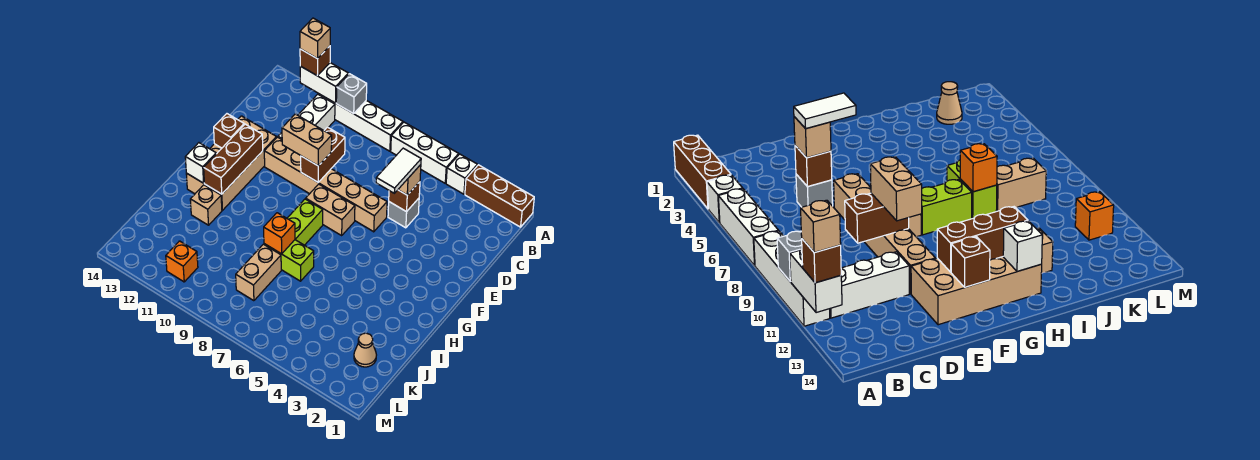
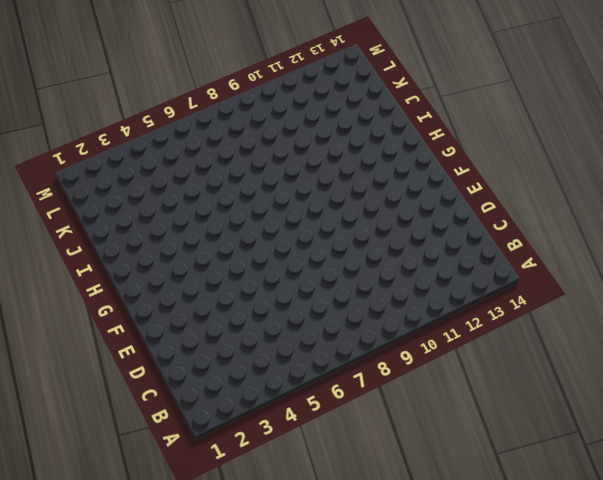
none -> brown brick A1:A3 level 1
none -> white brick A4 level 1
none -> white brick A5:A7 level 1

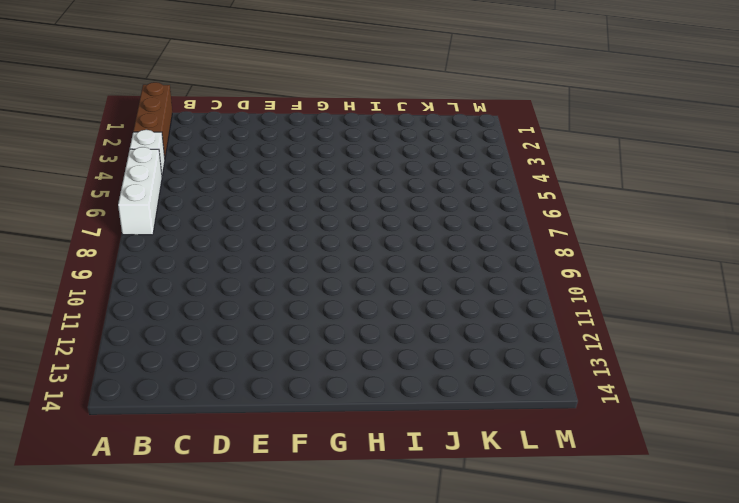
none -> white brick A8:A11 level 1
none -> white brick B11:D11 level 1
none -> grey brick D5 level 1

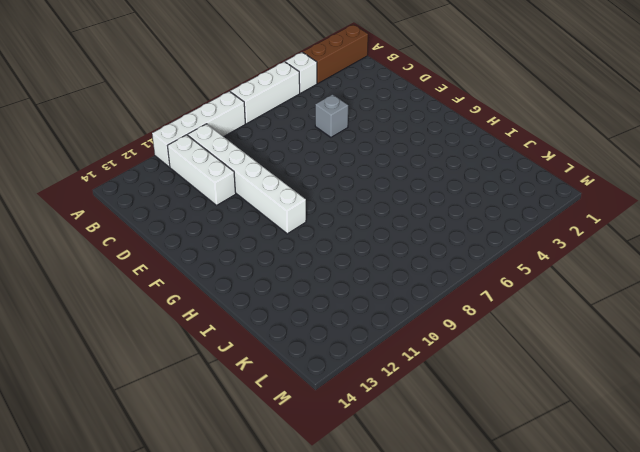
white brick B10:G10 level 1 -> tan brick E6:E11 level 1
none -> tan brick E12:H13 level 1
none -> tan brick F7:F8 level 1
none -> lime brick G8:H8 level 1

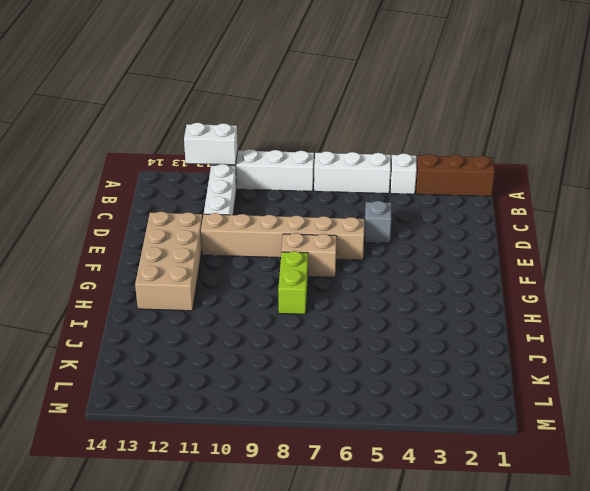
none -> lime brick I7:I8 level 1
none -> tan brick I12 level 1
none -> tan brick J8:K8 level 1

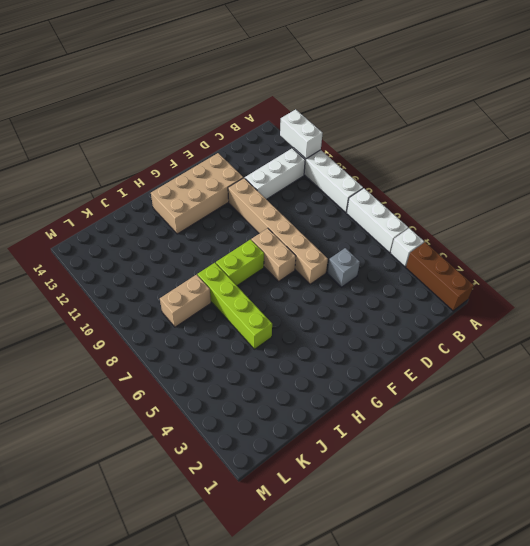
lime brick I5:I8 level 1 -> lime brick I7:I8 level 1
none -> tan brick I12 level 1
none -> tan cone K2 level 1
none -> orange brick L11 level 1

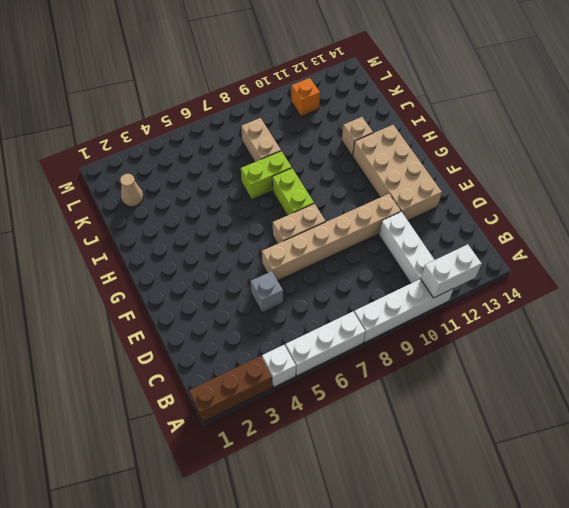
none -> grey brick A10 level 2
none -> brown brick D5 level 2
none -> brown brick D9:E9 level 2

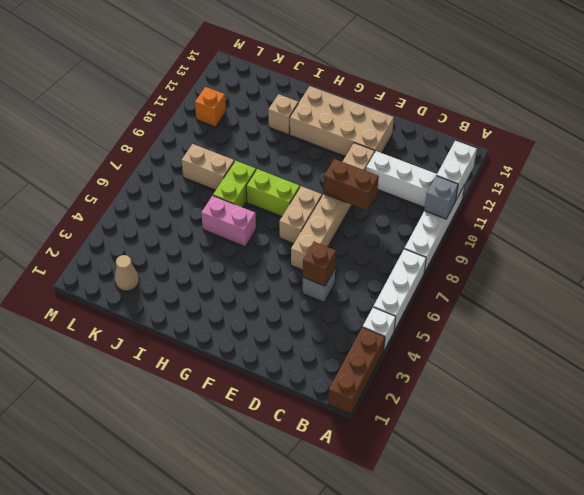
pink brick H6:I6 level 1 -> none
none -> brown brick F12:H12 level 2
none -> brown brick F13 level 2
none -> white brick H13 level 2

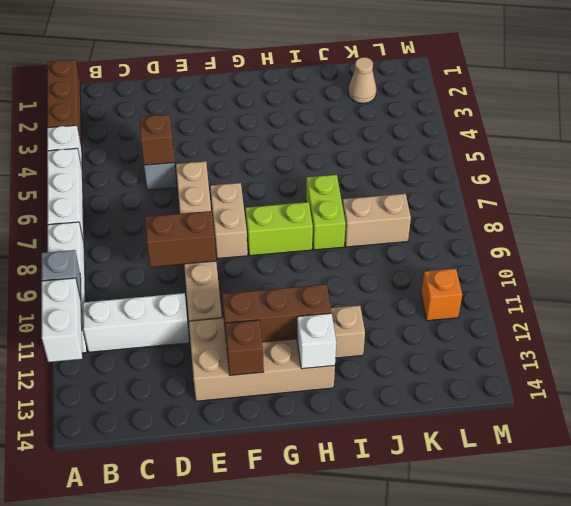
none -> orange brick I8 level 2
none -> brown brick A12 level 3
none -> tan brick D5 level 3

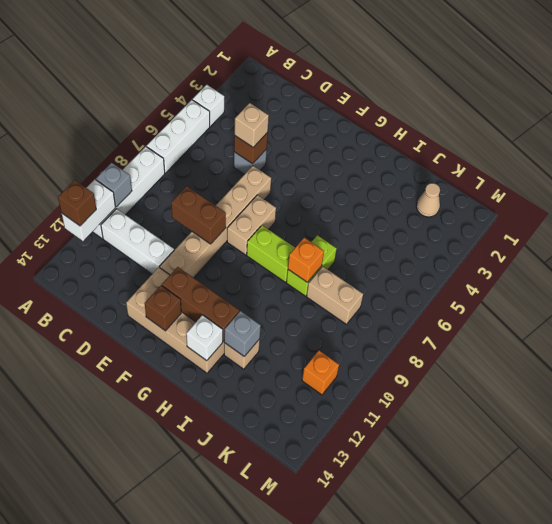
grey brick I12 level 2 -> none
none -> brown brick A1:A3 level 1
none -> tan brick E9:E10 level 3
none -> tan brick A12 level 4

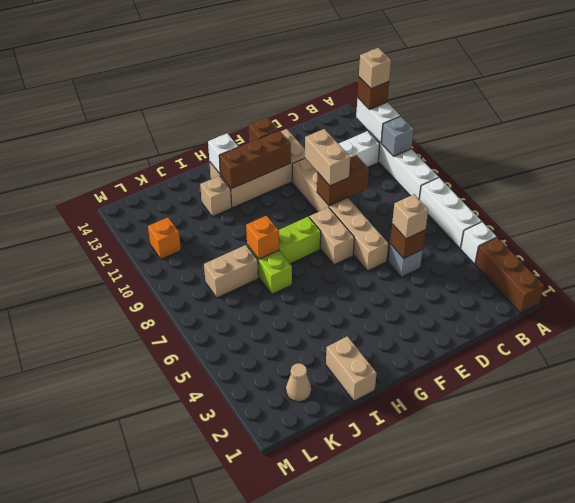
tan brick I1:I2 level 1 -> none
none -> white tile D5:E5 level 4

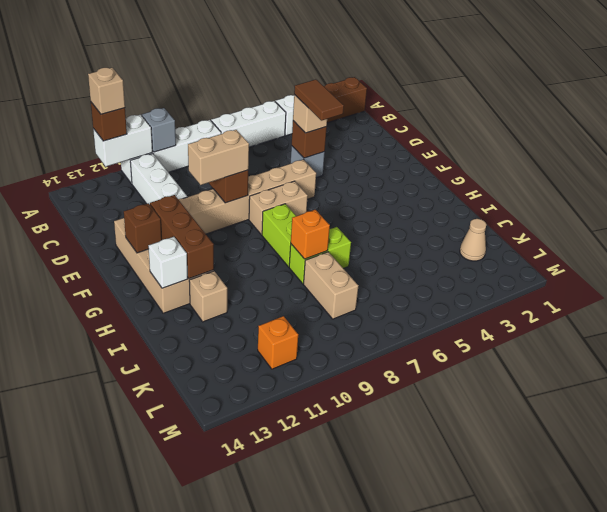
brown tile D5:E5 level 4 -> white tile D5:E5 level 4

